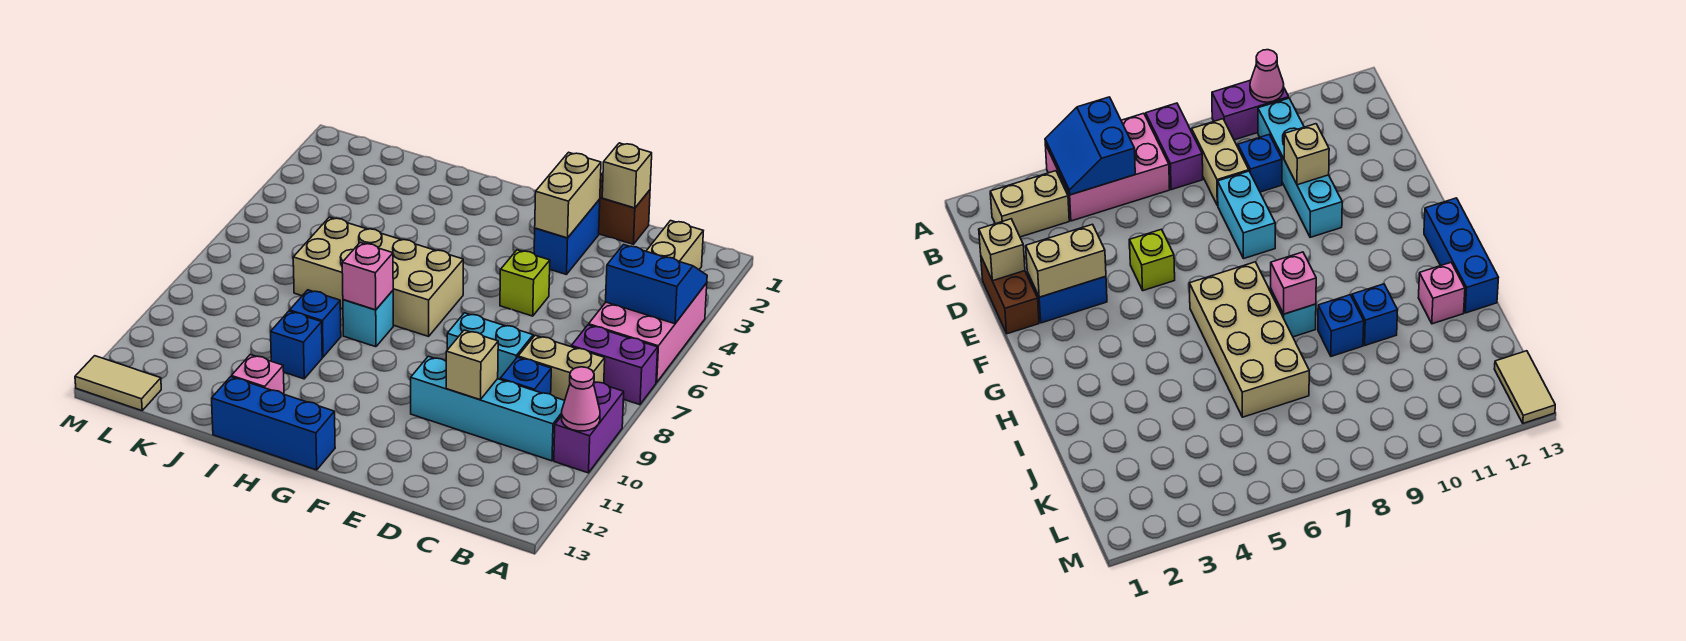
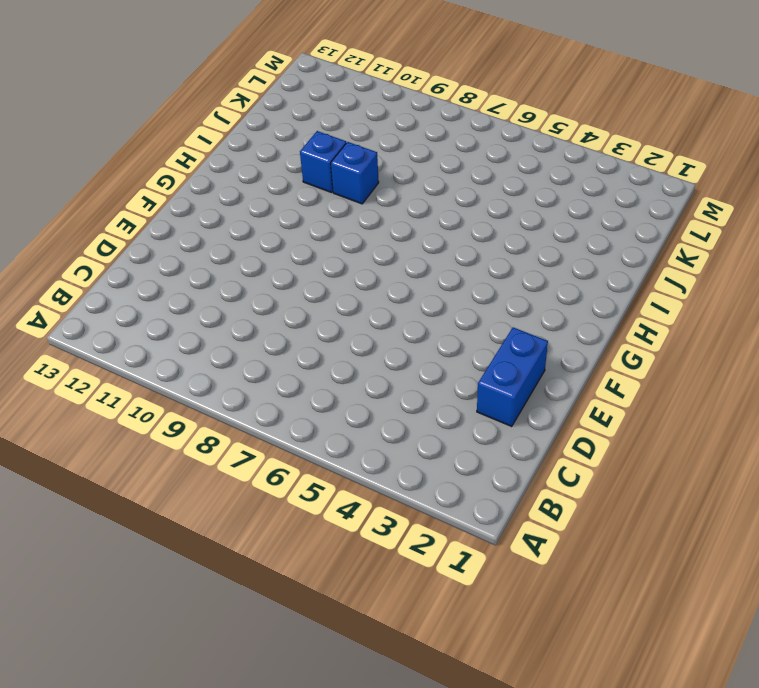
blue brick D2:E2 level 1 -> blue brick E2:E3 level 1
none -> pink brick A4:B6 level 1
none -> purple brick A7:B7 level 1
none -> purple brick A9:A10 level 1

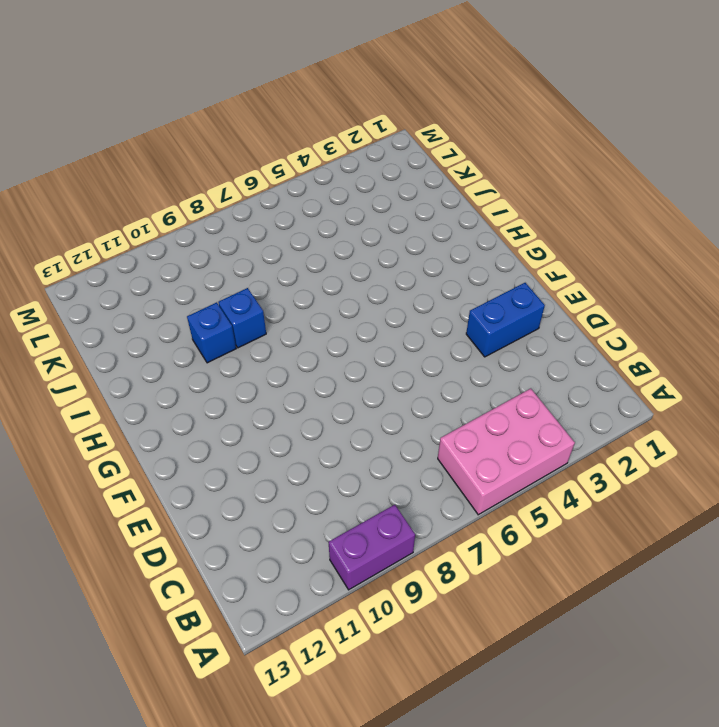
none -> purple brick A7:B7 level 1
none -> tan brick B2:B3 level 1
none -> tan brick B8:C8 level 1

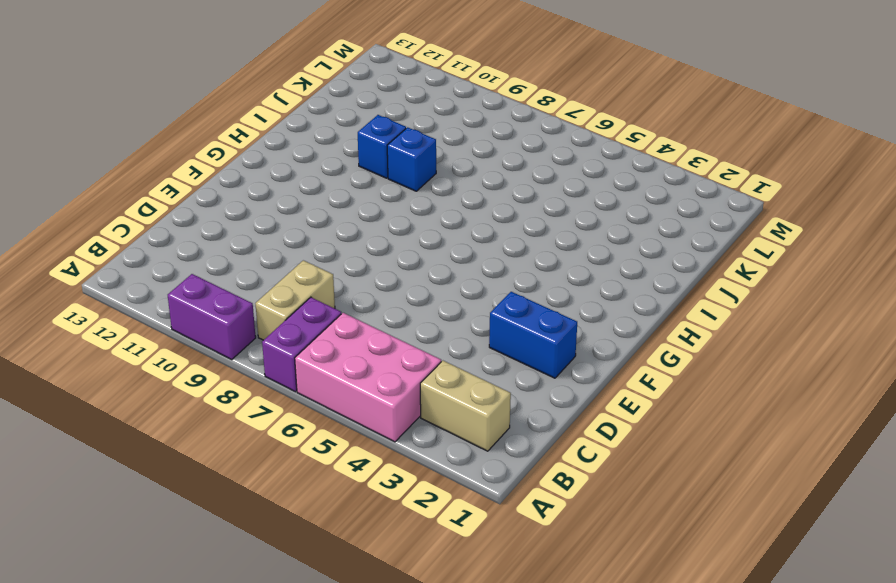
none -> cyan brick B10:E10 level 1
none -> blue brick C9 level 1
none -> brown brick D1:E1 level 1

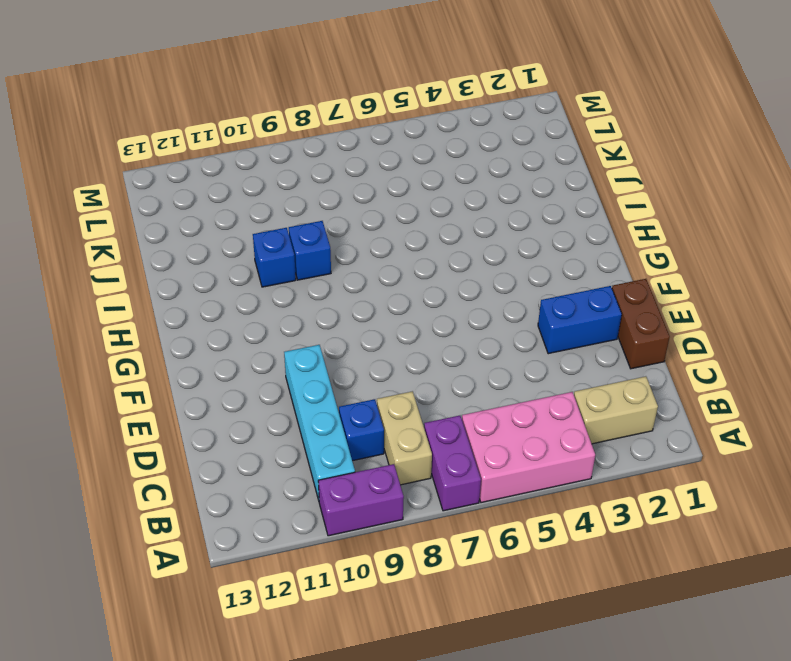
none -> cyan brick D8:E8 level 1
none -> lime brick E5 level 1
none -> tan brick G6:J7 level 1

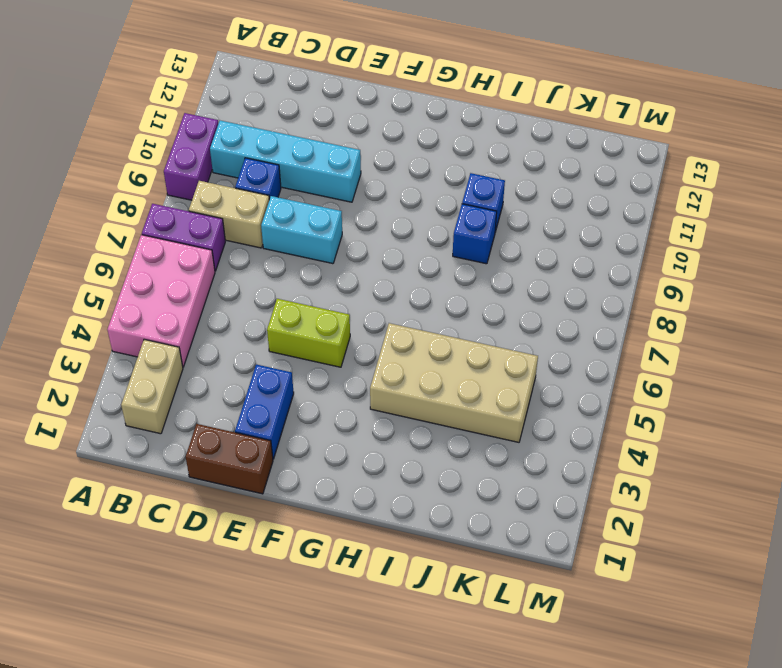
lime brick E5:F5 level 1 -> lime brick E5 level 1
tan brick H4:K5 level 1 -> tan brick G6:J7 level 1
none -> blue brick G13:I13 level 1
none -> cyan brick H8 level 1
none -> pink brick I12 level 1

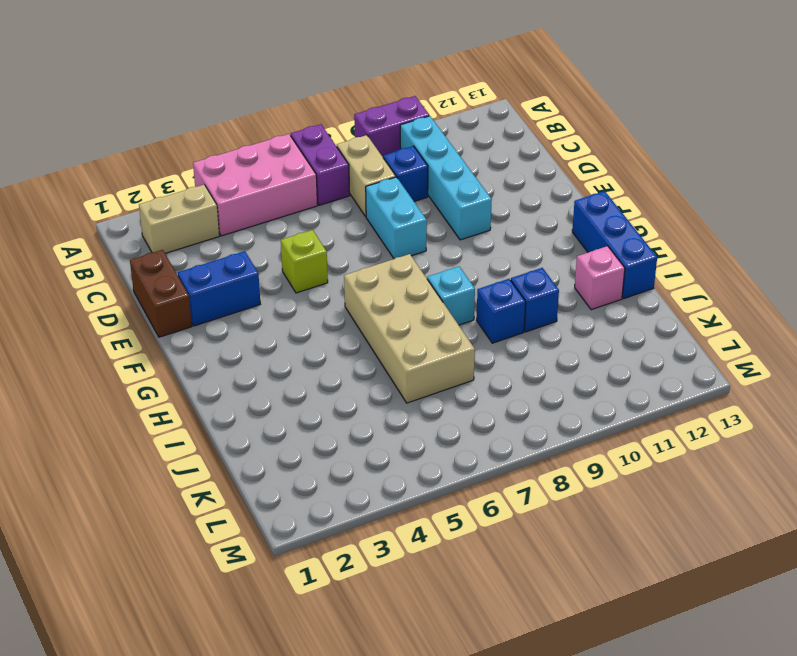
none -> tan tile L13:M13 level 1
none -> blue slope A4:B5 level 2 top 5
none -> pink cone A10 level 2

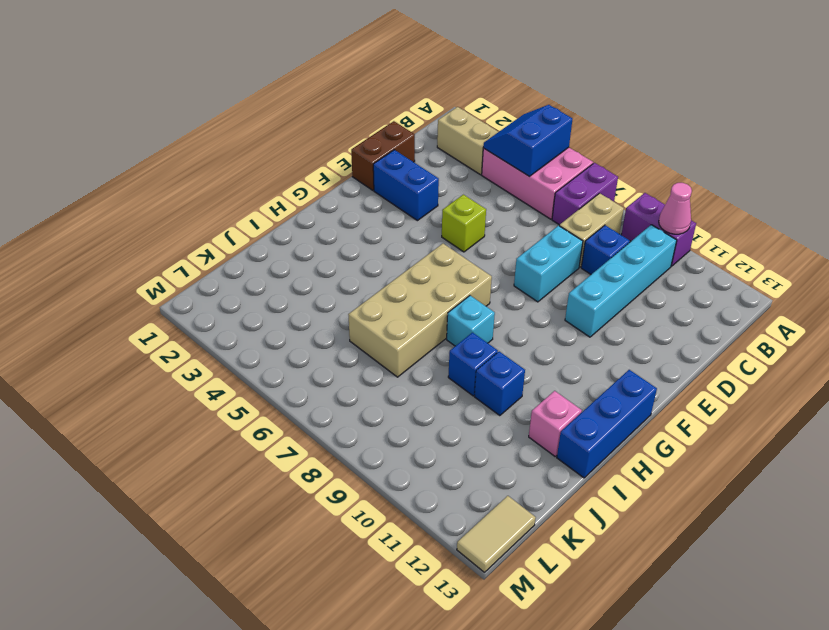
none -> tan brick D1 level 2
none -> tan brick D10 level 2
none -> tan brick E2:E3 level 2

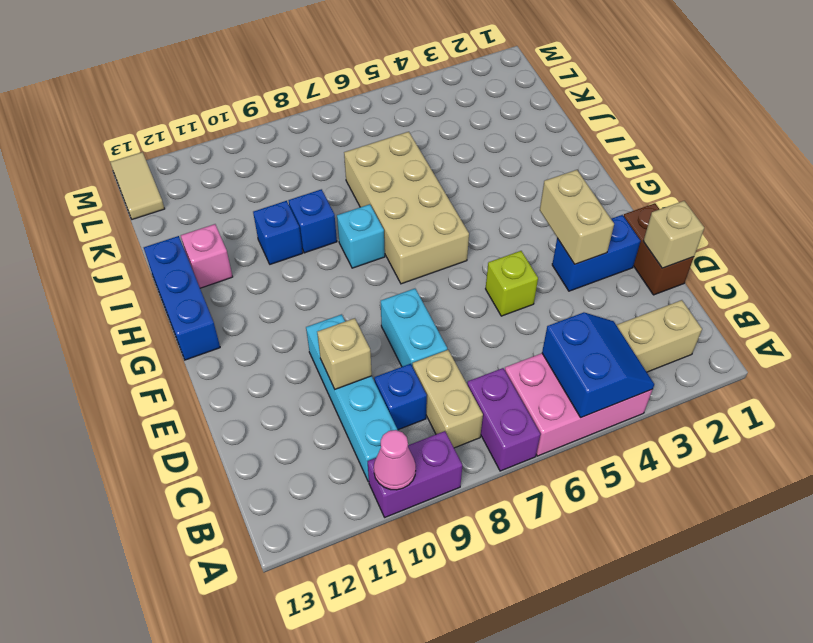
tan brick E3:F3 level 2 -> tan brick E2:E3 level 2
none -> pink brick H8 level 2

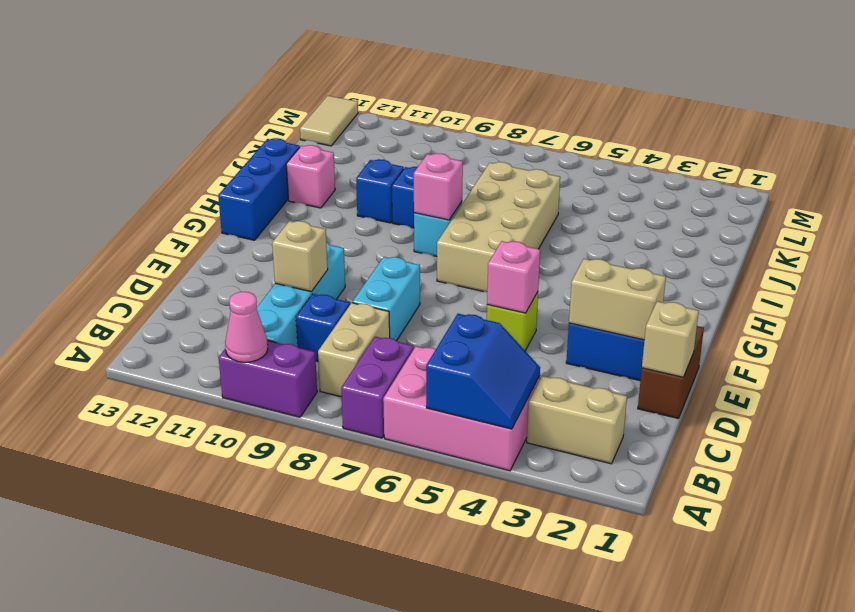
pink brick E5 level 2 -> none

